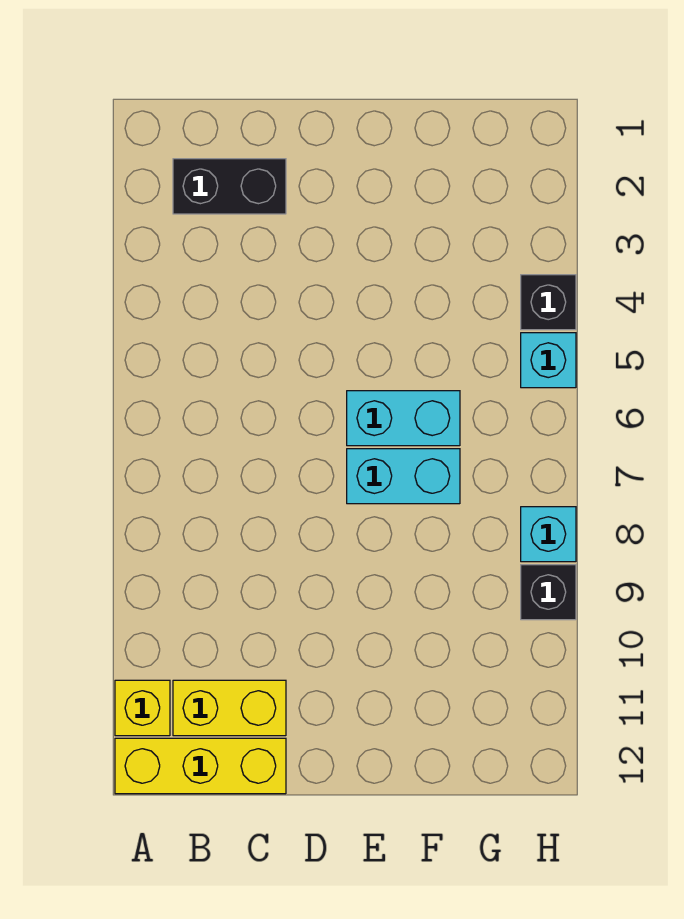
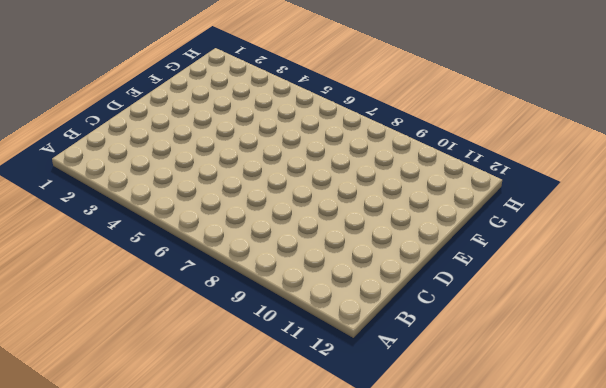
none -> yellow brick A11 level 1
none -> yellow brick A12:C12 level 1

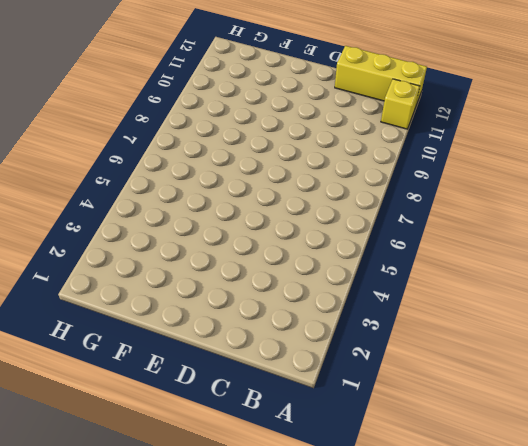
none -> black brick B2:C2 level 1
none -> yellow brick B11:C11 level 1

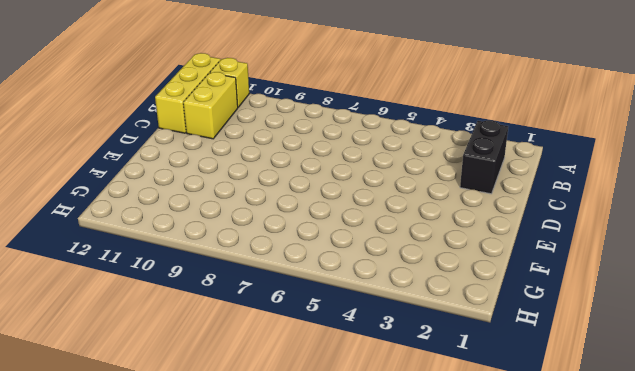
none -> cyan brick E6:F6 level 1
none -> cyan brick E7:F7 level 1

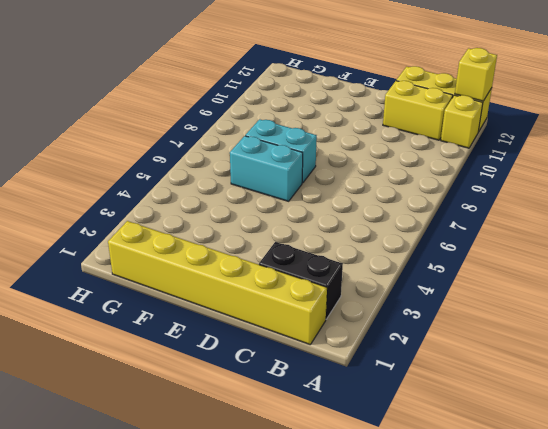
yellow brick A12 level 2 -> none
yellow brick B1:G1 level 1 -> none
none -> black brick H4 level 1
none -> cyan brick H5 level 1

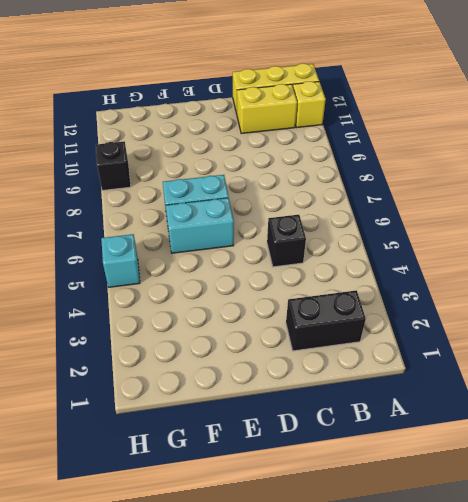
black brick C5 level 1 -> black brick H4 level 1
none -> cyan brick H8 level 1

